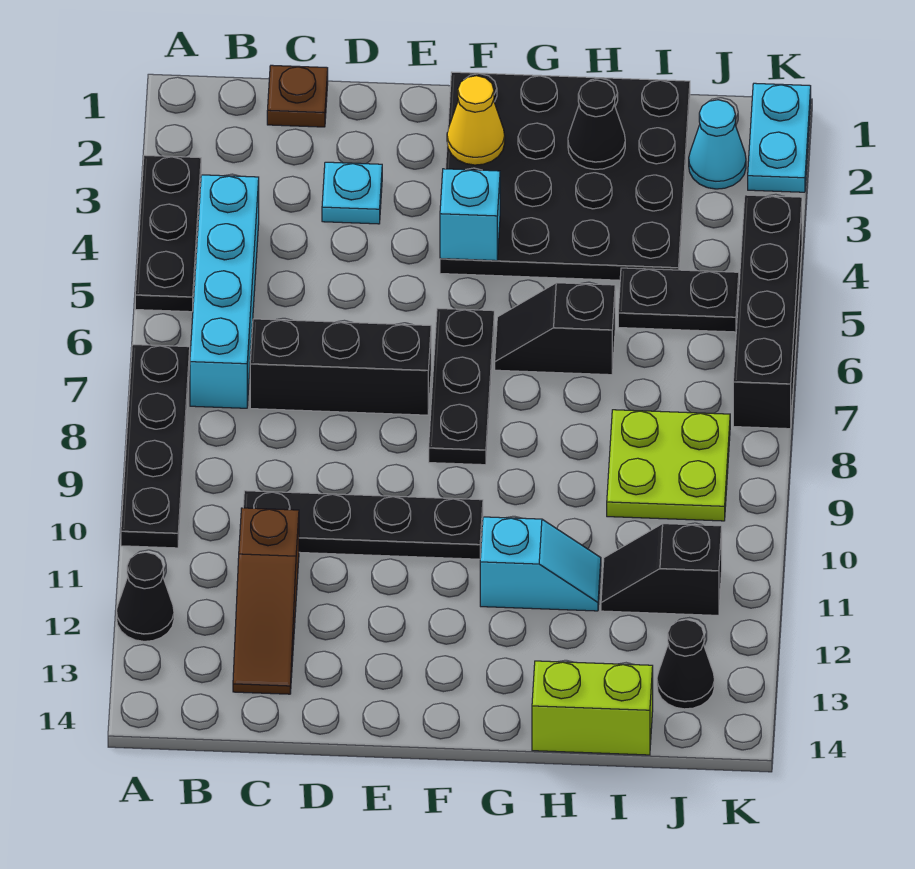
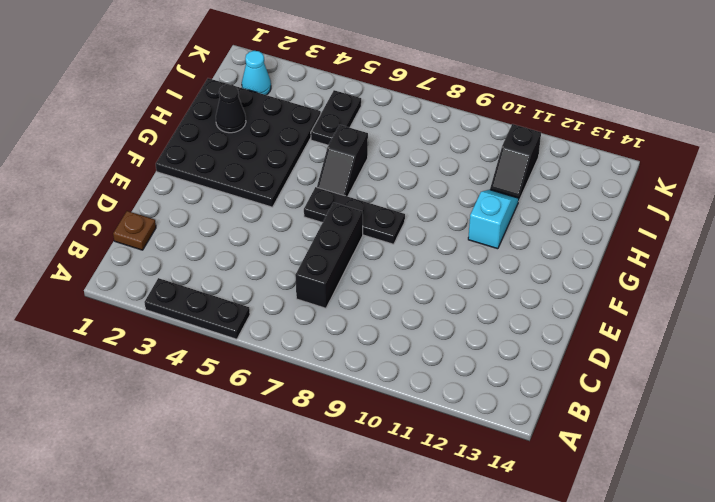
none -> black plate A7:A10 level 1
none -> black cone A12 level 1
none -> cyan brick B4:B7 level 1

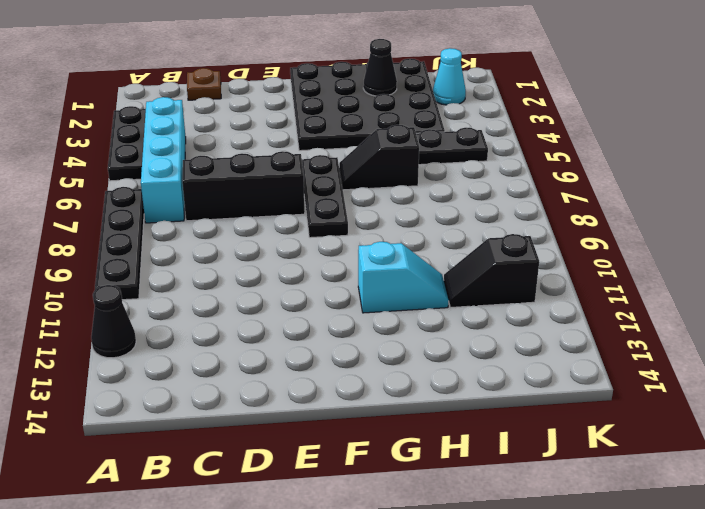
none -> black plate C10:F10 level 1
none -> brown slope C11:C13 level 1 top 11
none -> cyan plate D3 level 1

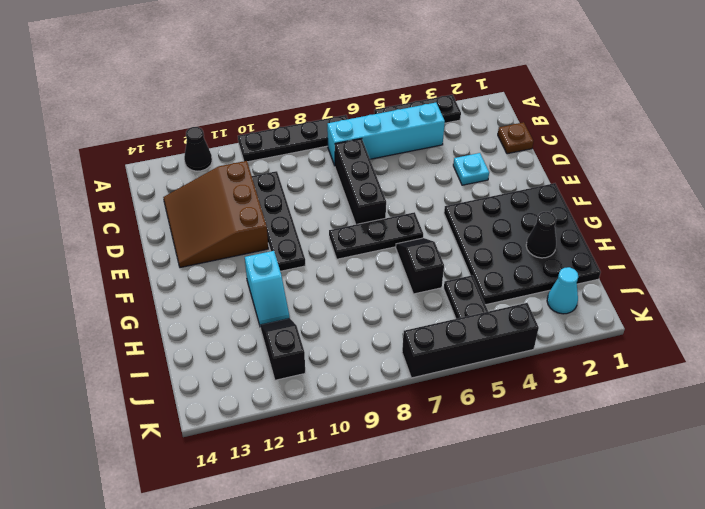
brown slope C11:E13 level 1 top 11 -> brown slope C11:C13 level 1 top 11
none -> lime brick H14:I14 level 1
none -> lime plate I8:J9 level 1
none -> black cone J13 level 1

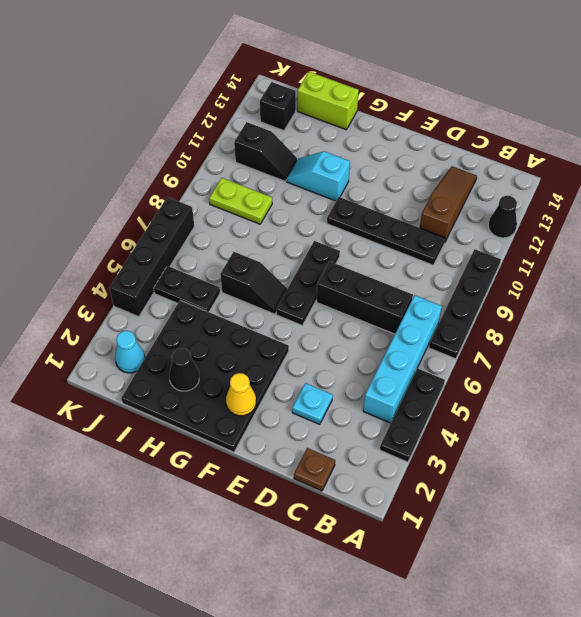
lime plate I9:J9 level 1 -> lime plate I8:J9 level 1
black brick J13 level 1 -> black cone J13 level 1
none -> cyan plate K1:K2 level 1
none -> cyan brick F4 level 2

